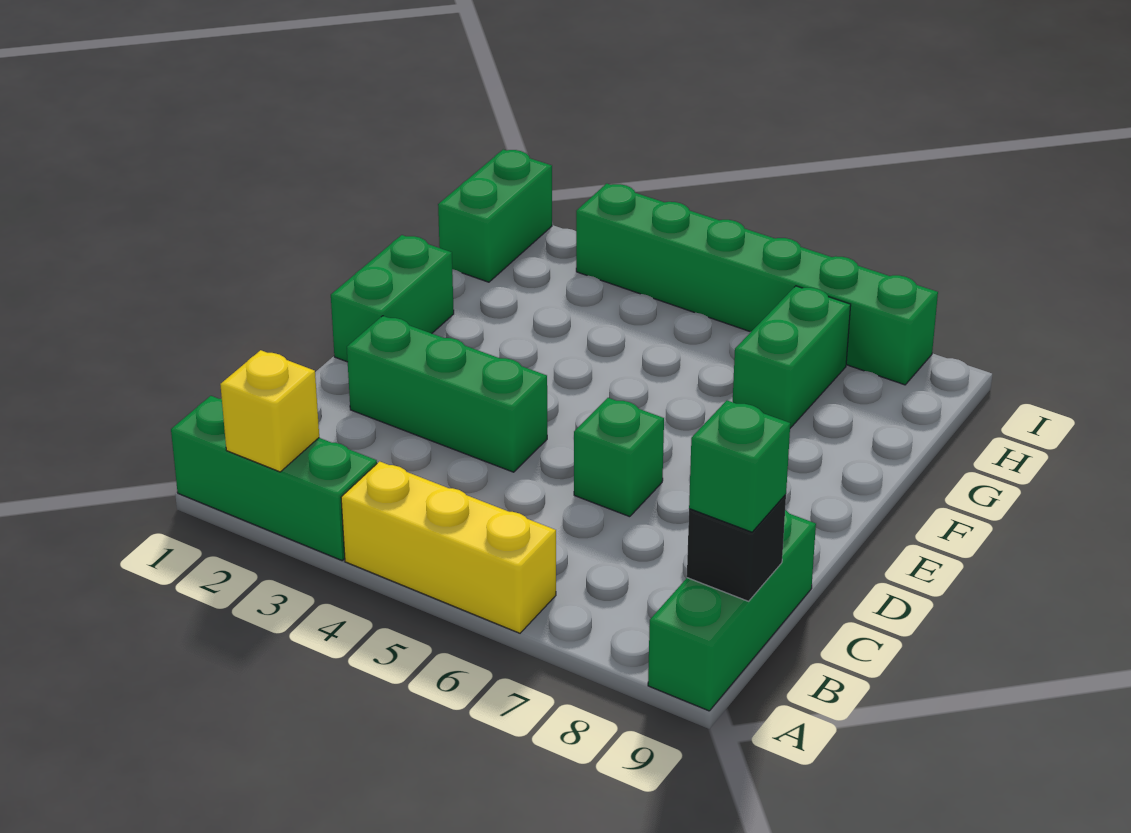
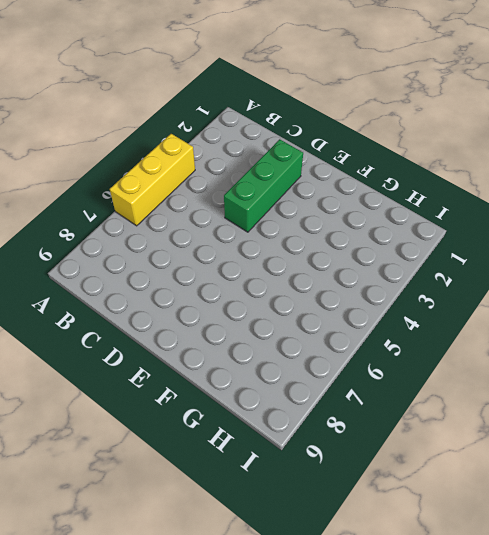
none -> green brick A1:A3 level 1
none -> green brick A9:C9 level 1
none -> green brick D6 level 1

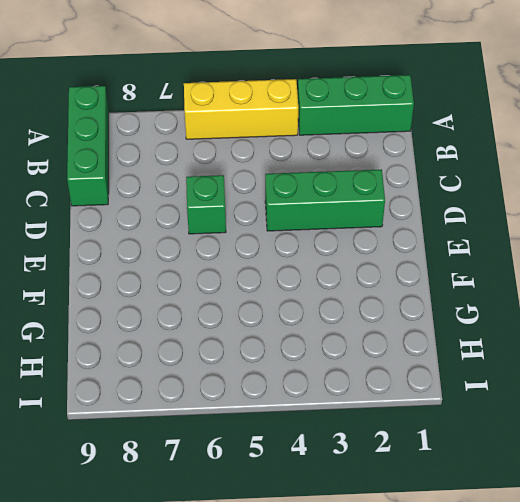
none -> green brick E1:F1 level 1
none -> green brick G7:H7 level 1
none -> green brick H1:I1 level 1

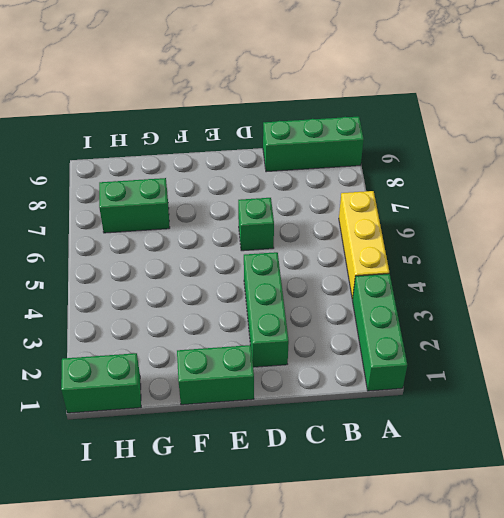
none -> green brick I3:I8 level 1
none -> yellow brick A2 level 2
none -> black brick B9 level 2

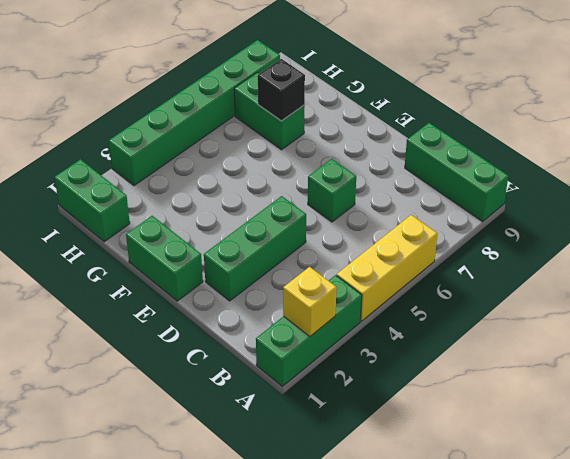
black brick G7 level 2 -> black brick B9 level 2
none -> green brick B9 level 3

